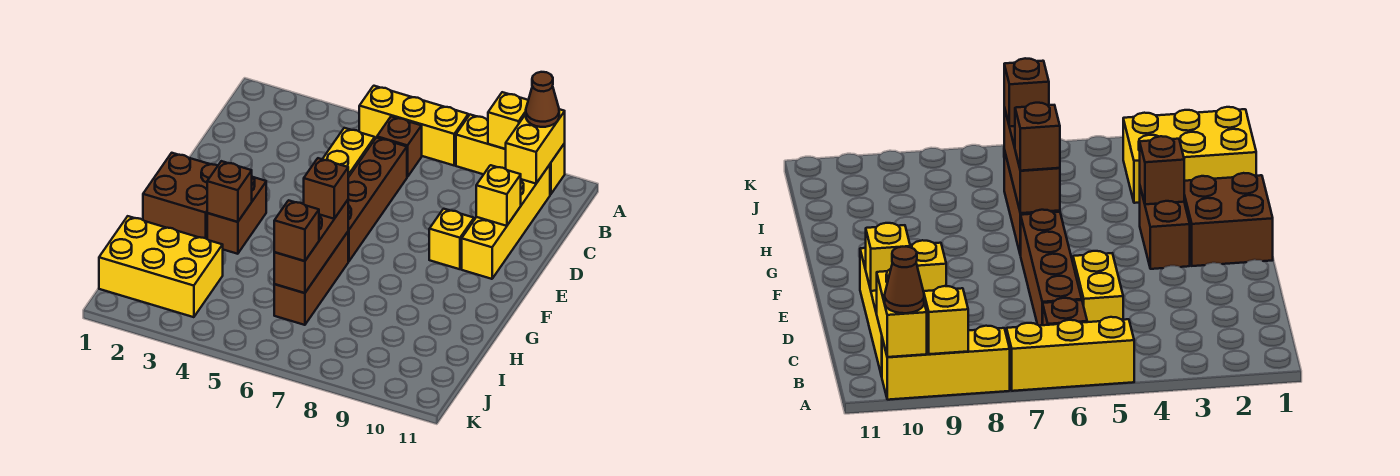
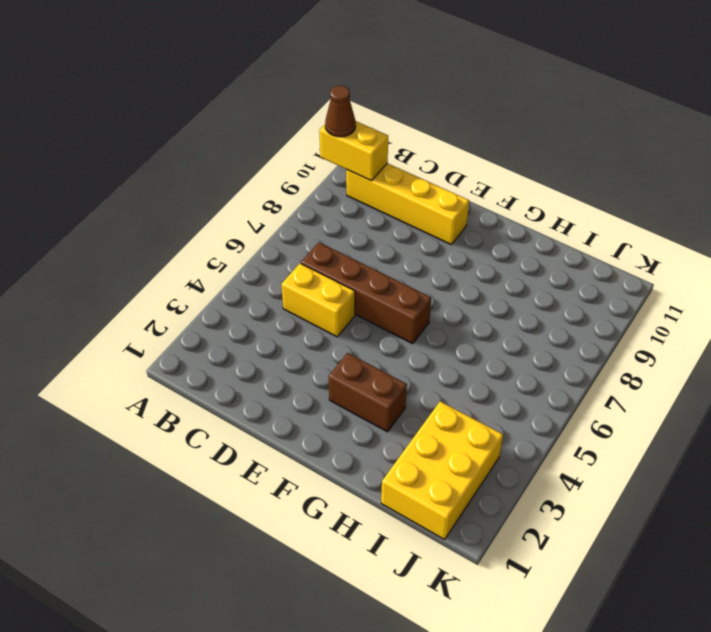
none -> yellow brick A5:A7 level 1
none -> yellow brick A8:A10 level 1
none -> brown brick B6 level 1

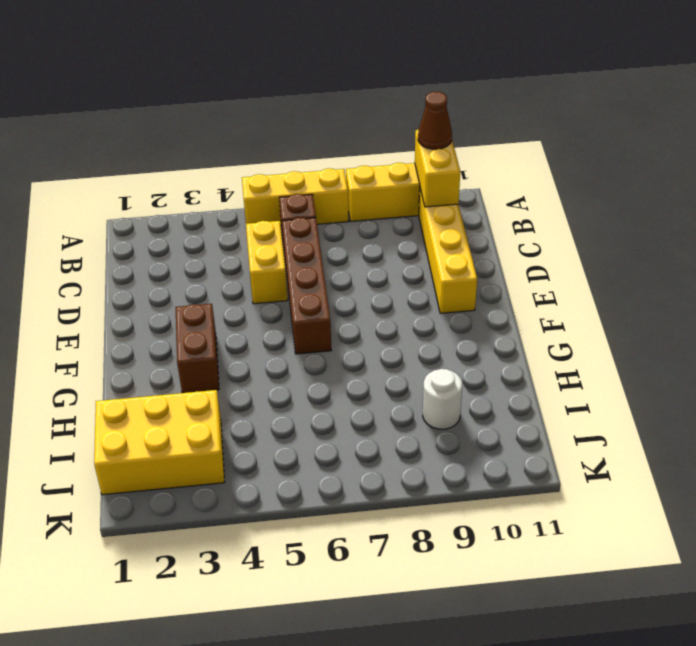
white round brick I9 level 1 -> none
none -> yellow brick E9 level 1
none -> brown brick F1:G2 level 1
none -> brown brick G6:I6 level 1

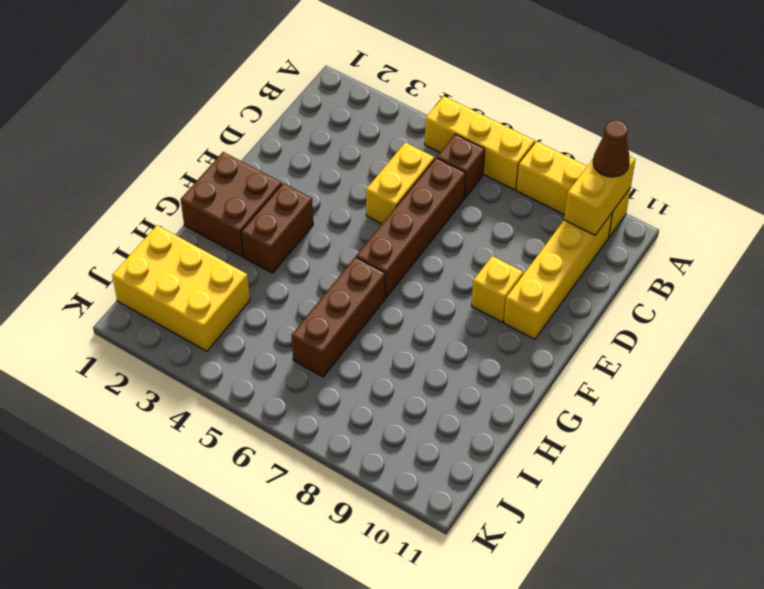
none -> yellow brick A9 level 2
none -> yellow brick D10 level 2
none -> brown brick G3 level 2

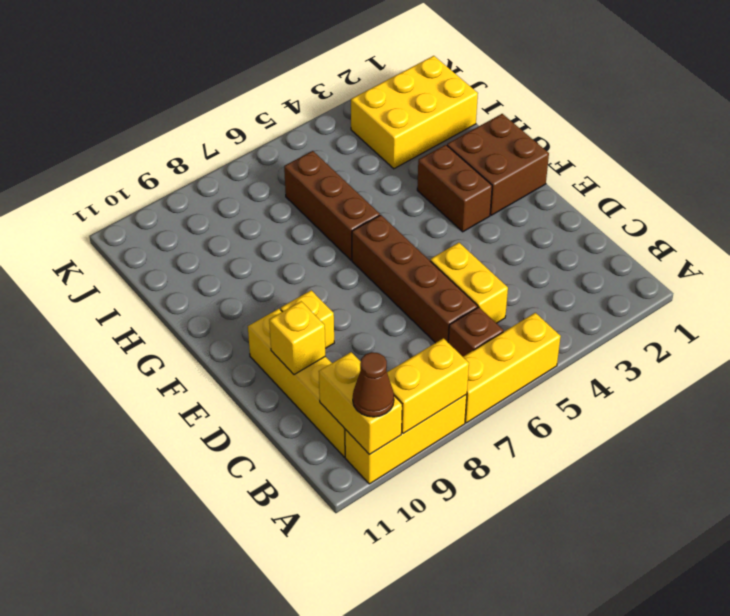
yellow brick A8:A9 level 2 -> yellow brick A9 level 2
none -> brown brick G3 level 2
none -> brown brick G6:I6 level 2
none -> brown brick G6 level 3

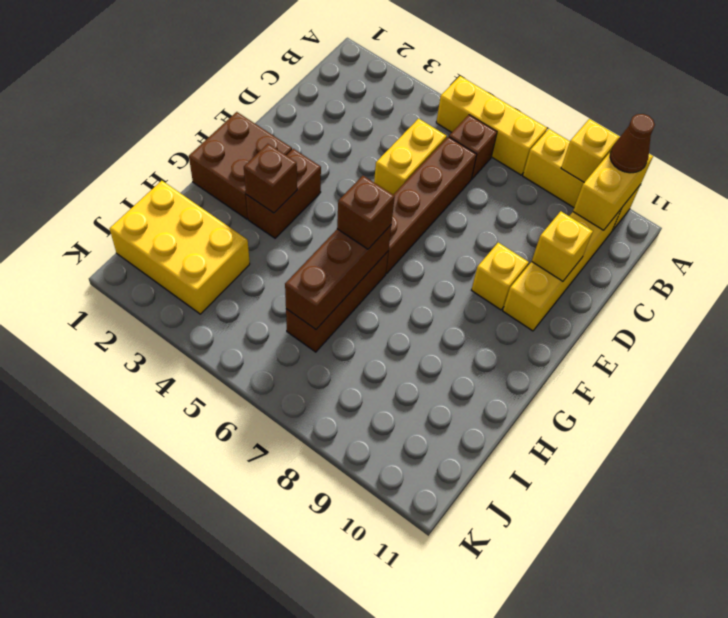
none -> brown brick I6 level 3

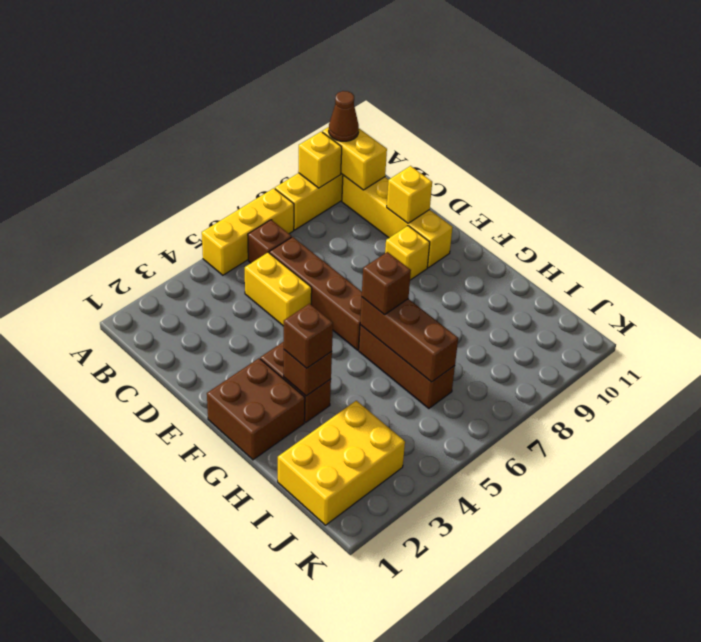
brown brick G3 level 3 -> brown brick I6 level 3

